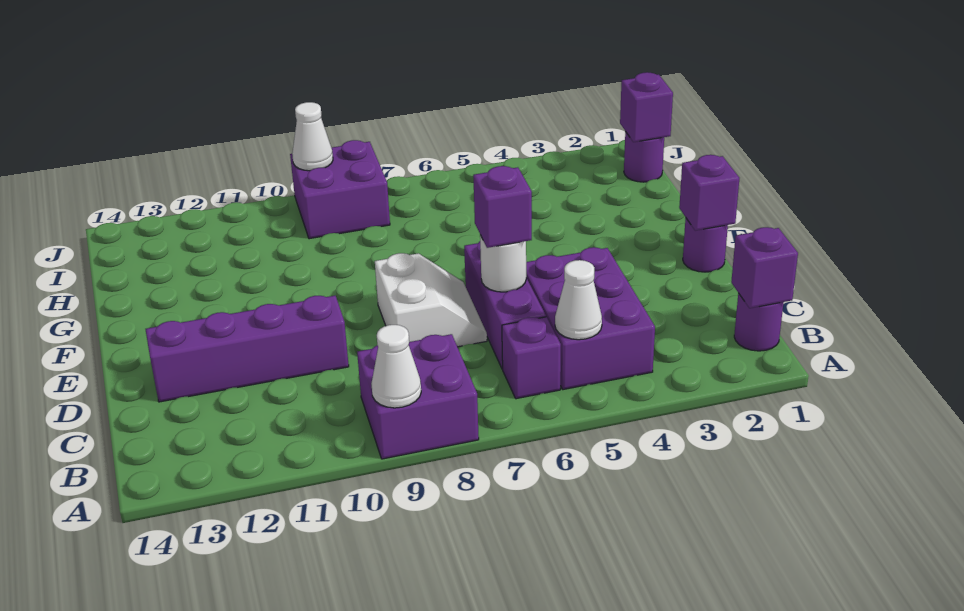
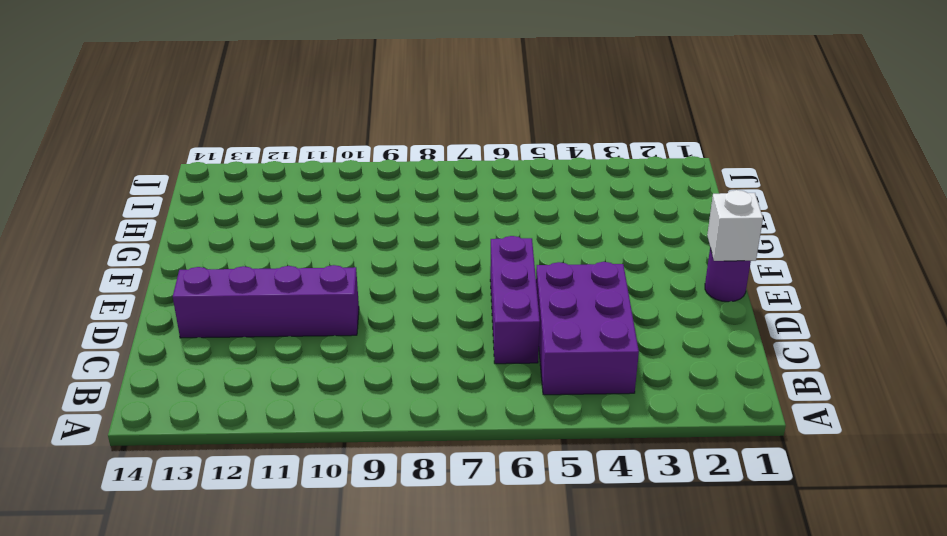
white brick E1 level 2 -> purple brick E1 level 2
none -> purple brick A8:B9 level 1
none -> purple round brick B1 level 1
none -> purple brick B6 level 1

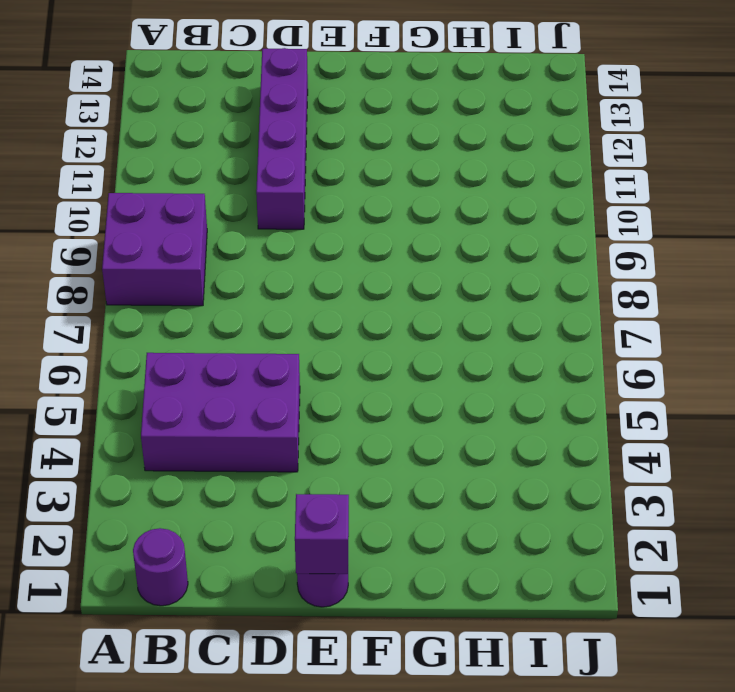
none -> purple brick B6 level 1
none -> purple brick C6:E6 level 1
none -> white slope D7:E8 level 1 top 8

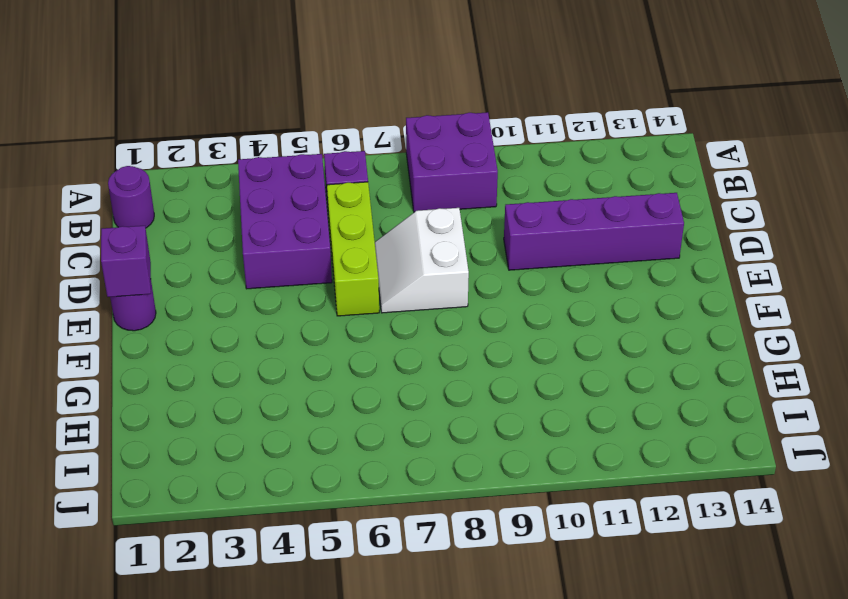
lime brick C6:E6 level 1 -> purple brick C6:E6 level 1
none -> purple round brick I1 level 1
none -> purple brick I8:J9 level 1
none -> white cone A9 level 2

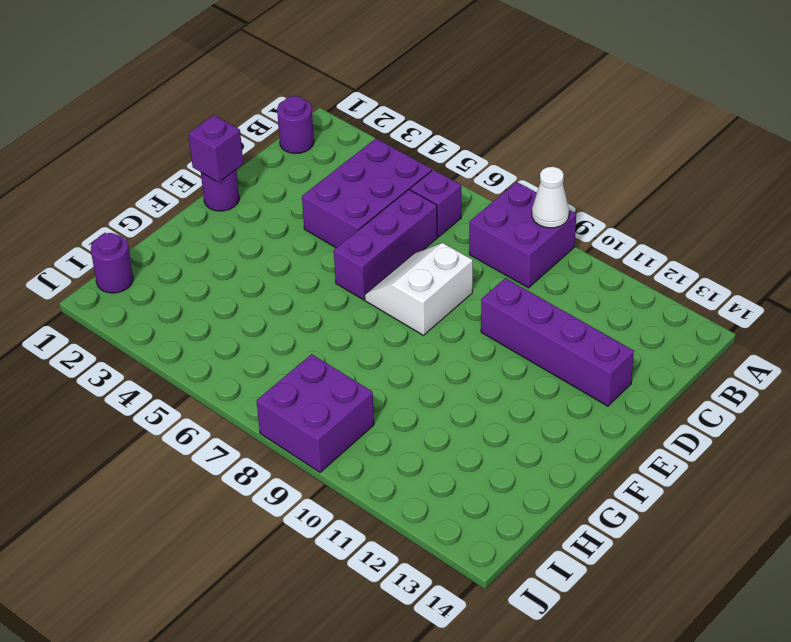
none -> purple brick B1 level 2
none -> white cone B5 level 2
none -> white round brick D6 level 2

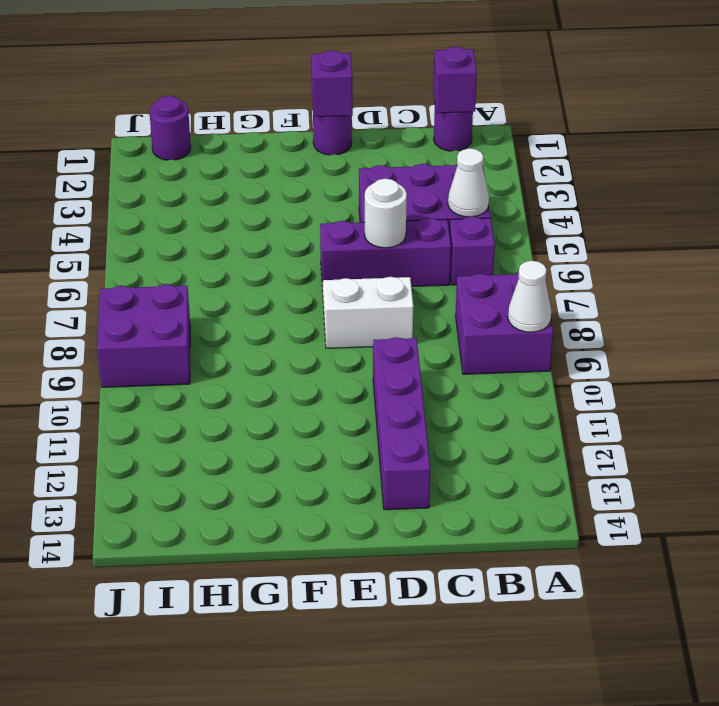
none -> purple brick I1 level 2
none -> white cone J9 level 2
none -> purple brick D6 level 3

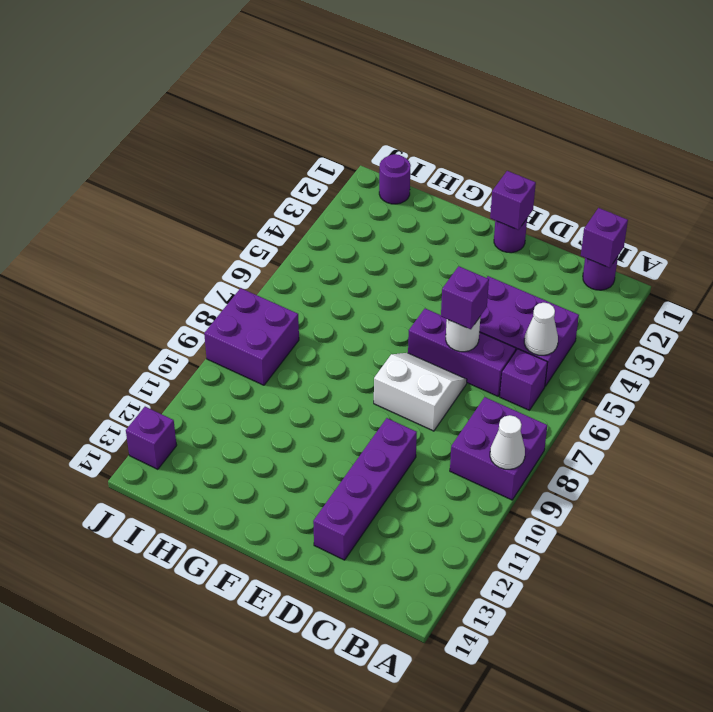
purple brick J13 level 1 -> purple brick I1 level 2
none -> white cone J9 level 2

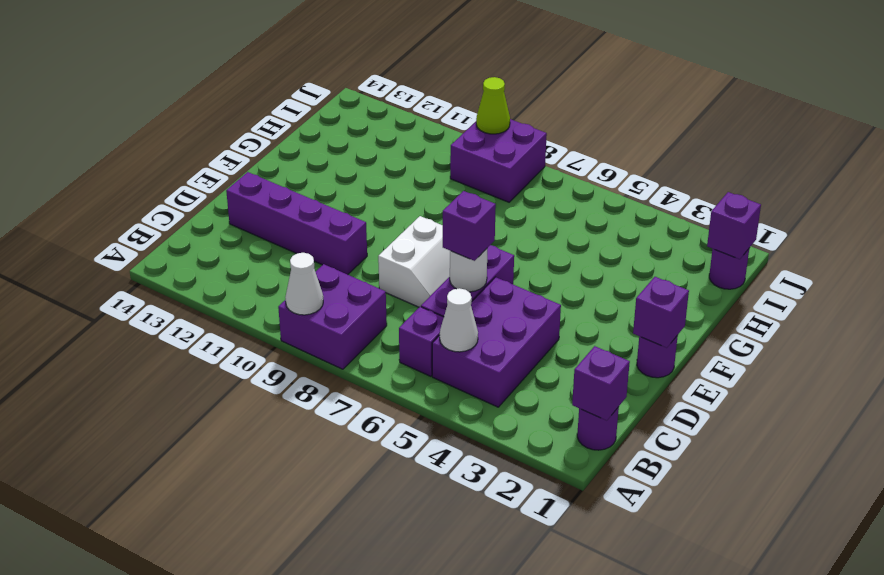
lime cone J9 level 2 -> white cone J9 level 2

